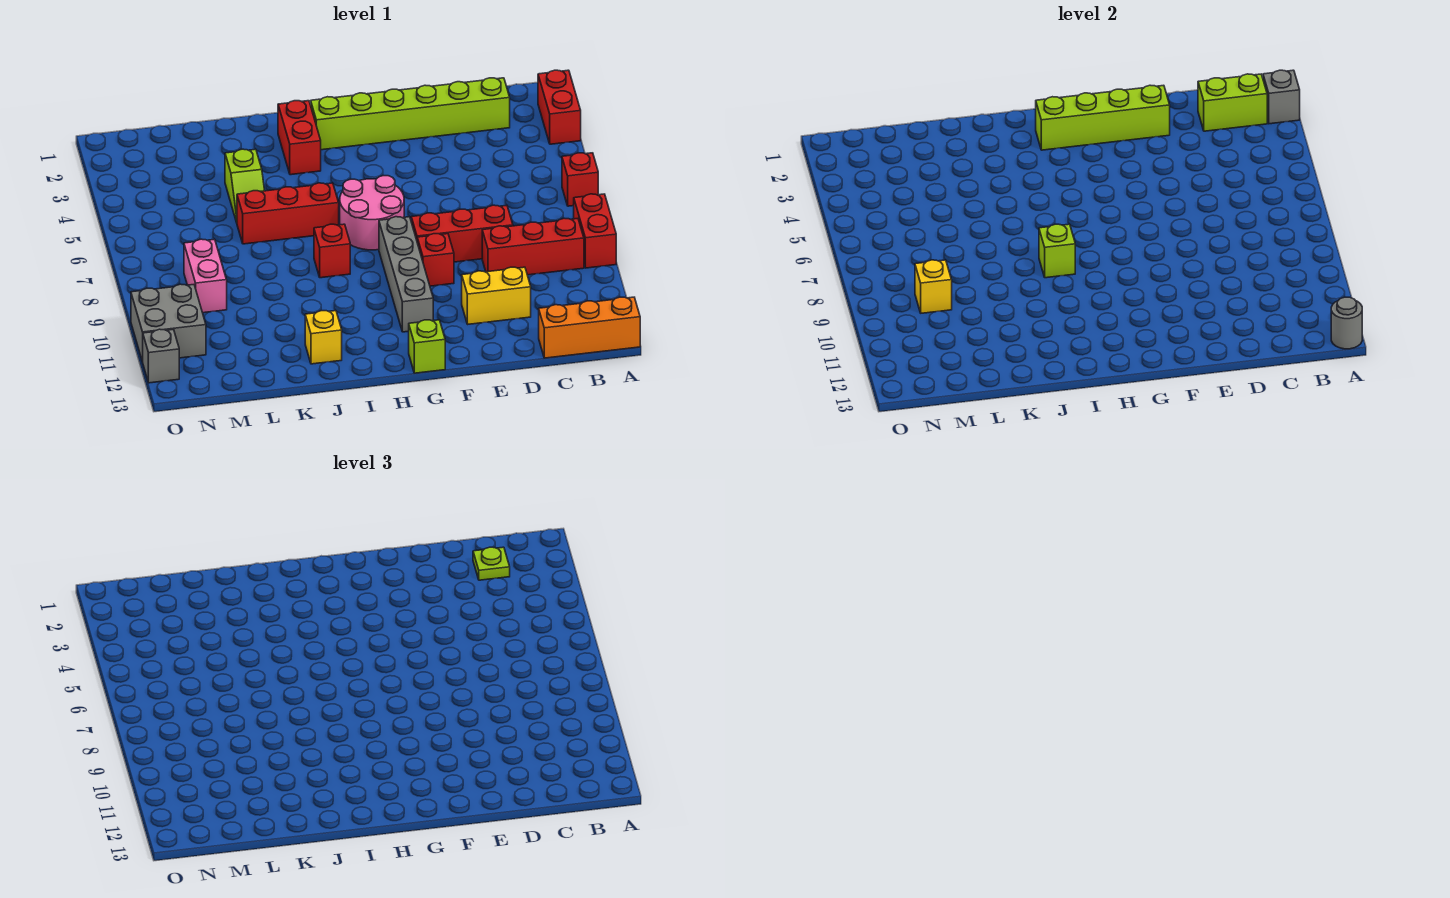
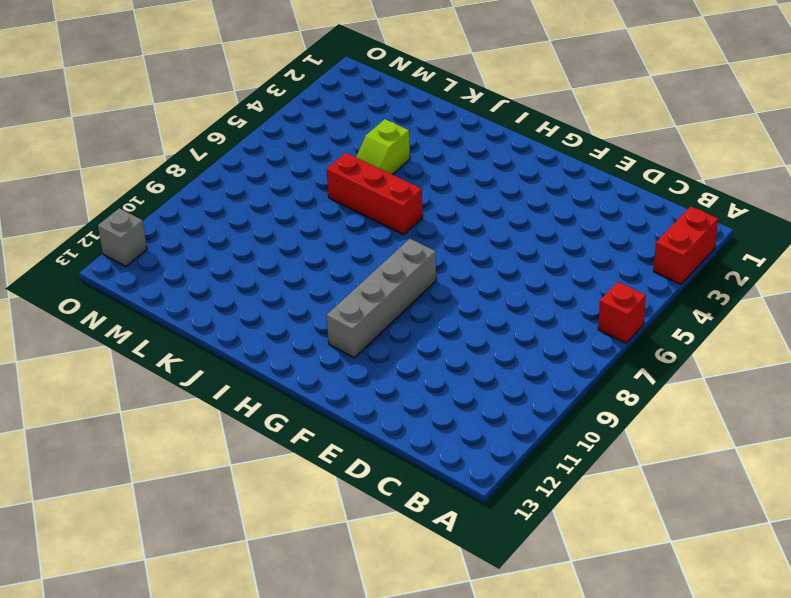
none -> red brick A8:A9 level 1
none -> orange brick A13:C13 level 1
none -> red brick B9:D9 level 1

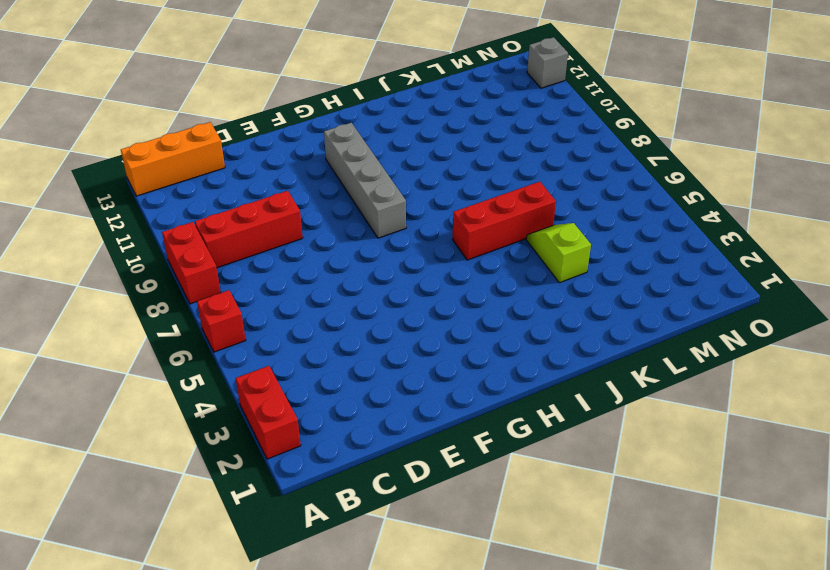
none -> lime brick C2:H2 level 1
none -> red brick D8:F8 level 1
none -> yellow brick D11:E11 level 1

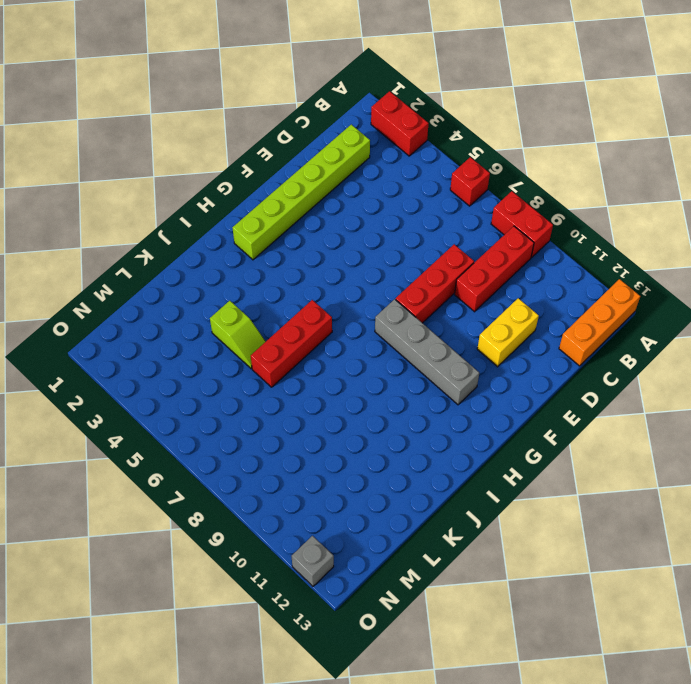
none -> red brick F9 level 1
none -> pink round brick G6:H7 level 1
none -> lime brick G13 level 1

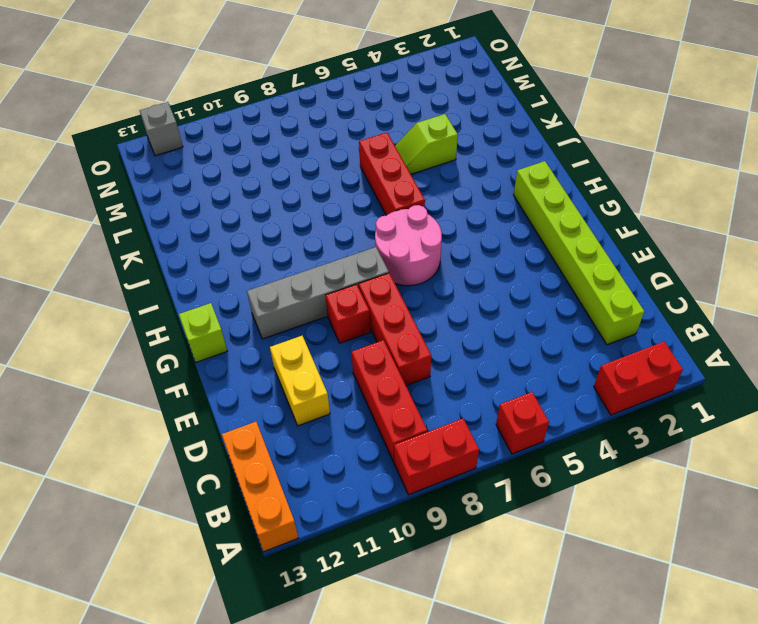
none -> red brick I2:I3 level 1
none -> red brick I8 level 1
none -> yellow brick J12 level 1

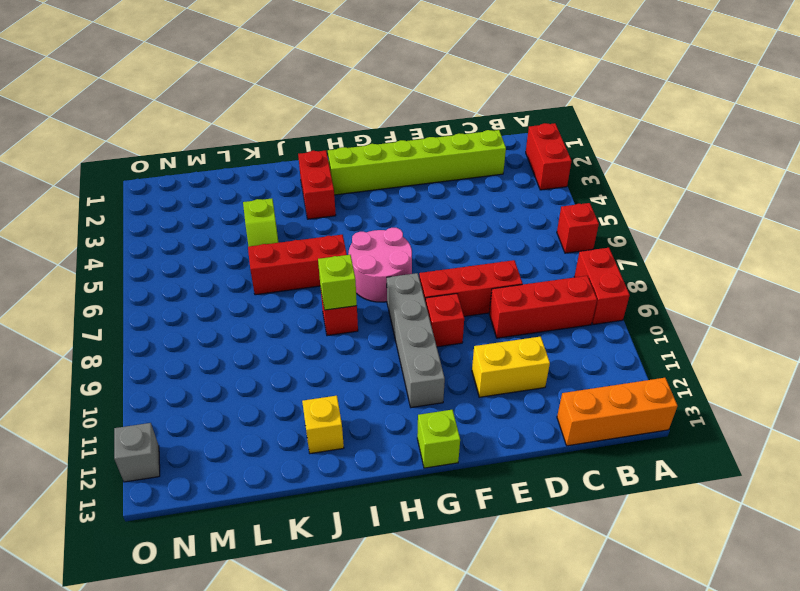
none -> pink brick M8:M9 level 1
none -> grey brick N10:O11 level 1
none -> grey brick A2 level 2

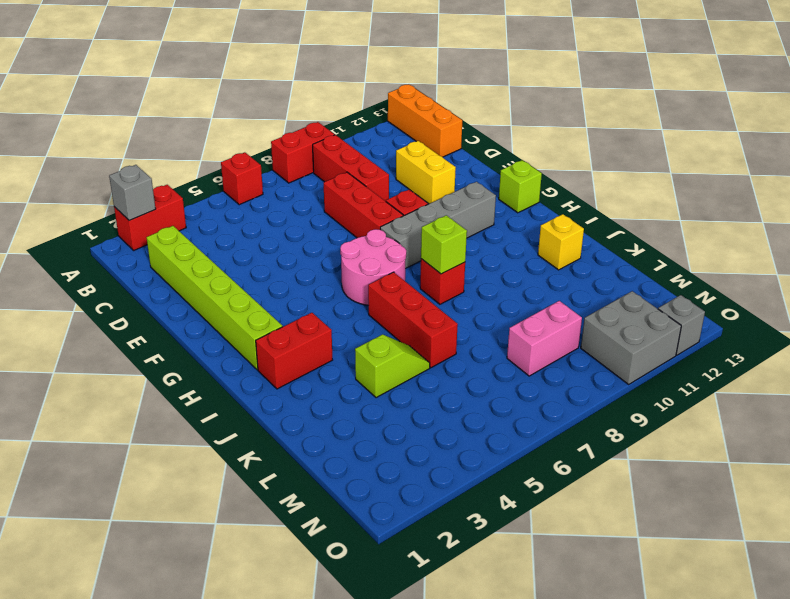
none -> grey round brick A13 level 2
none -> lime brick B2:C2 level 2
none -> lime brick E2:H2 level 2

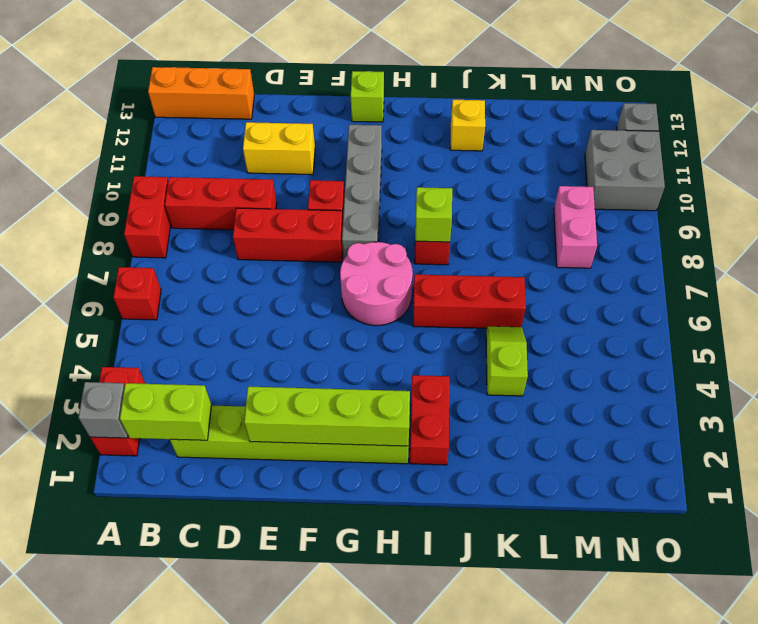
none -> grey round brick A13 level 2
none -> yellow brick M9 level 2
none -> lime plate C2 level 3

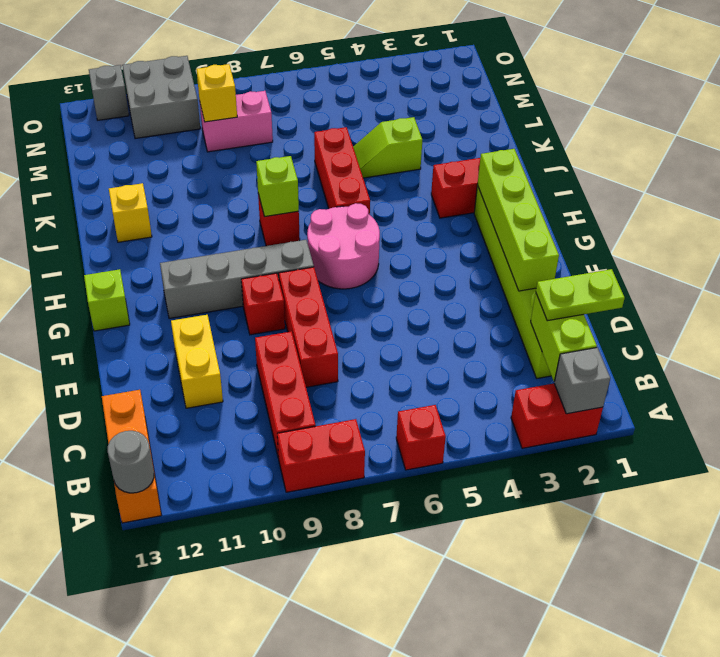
lime plate C1:C2 level 3 -> lime plate C2 level 3

